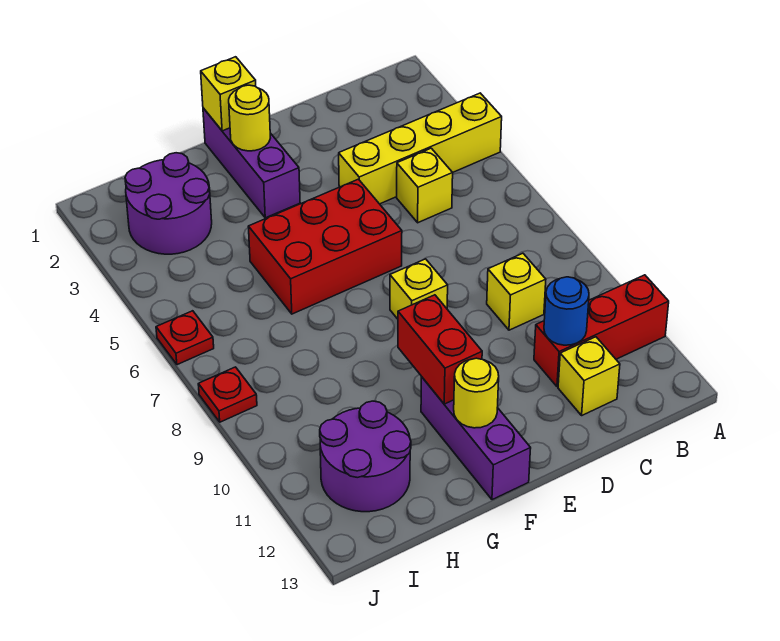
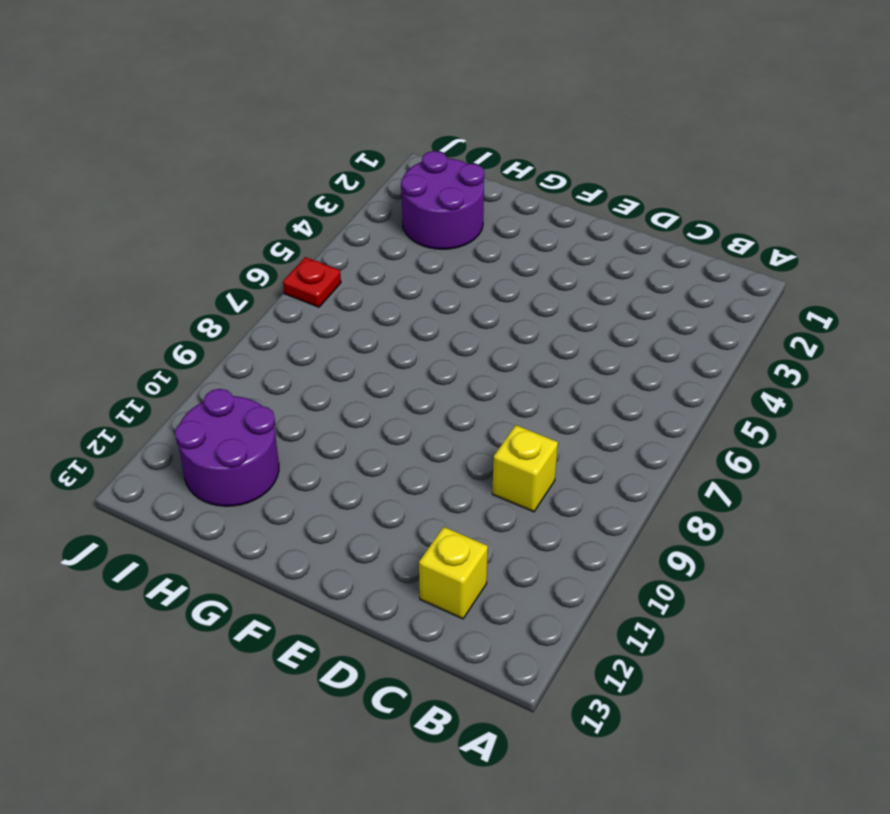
none -> yellow brick A4:D4 level 1
none -> red brick A11:C11 level 1
none -> yellow brick C5 level 1

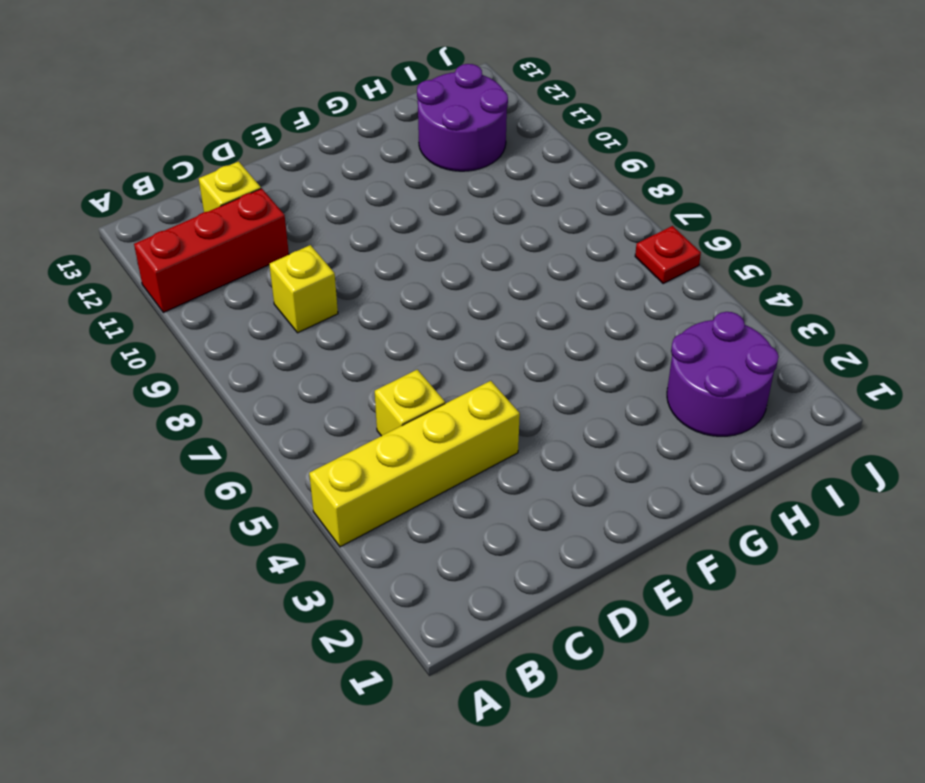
none -> red brick E5:G6 level 1
none -> yellow brick E8 level 1
none -> purple brick F1:F3 level 1

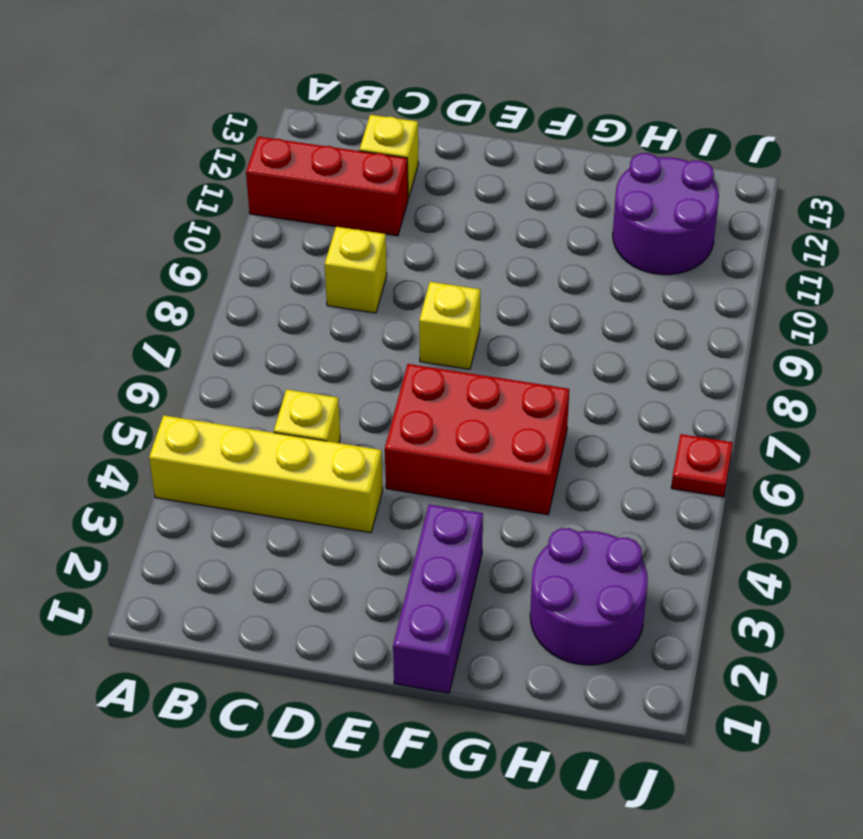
none -> purple brick F11:F13 level 1
none -> red plate J8 level 1
none -> blue round brick C11 level 2

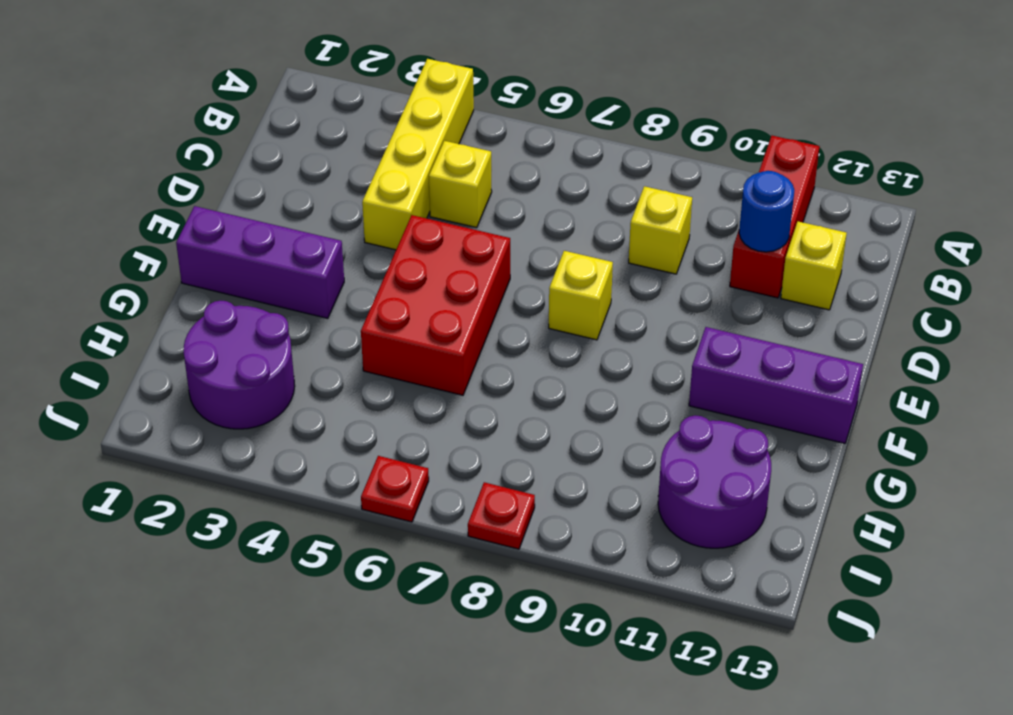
none -> yellow brick F1 level 2
none -> yellow round brick F2 level 2
none -> red brick F10:F11 level 2

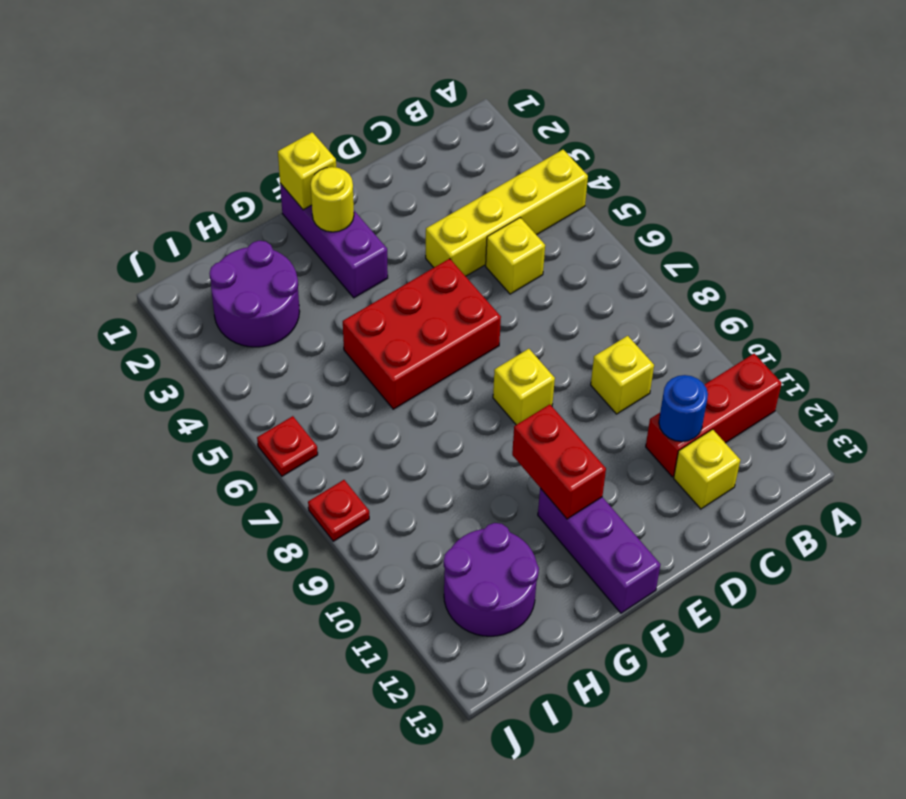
none -> yellow round brick F12 level 2

